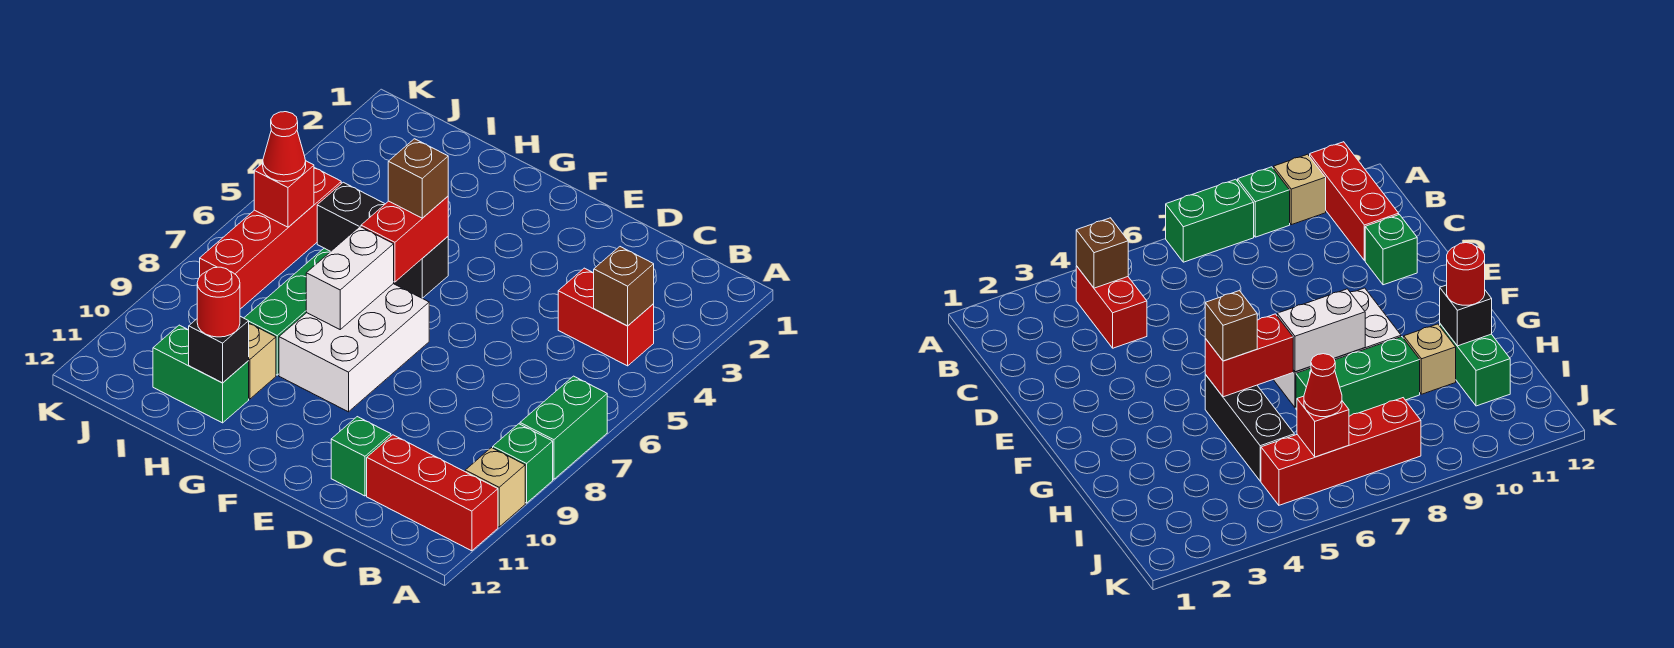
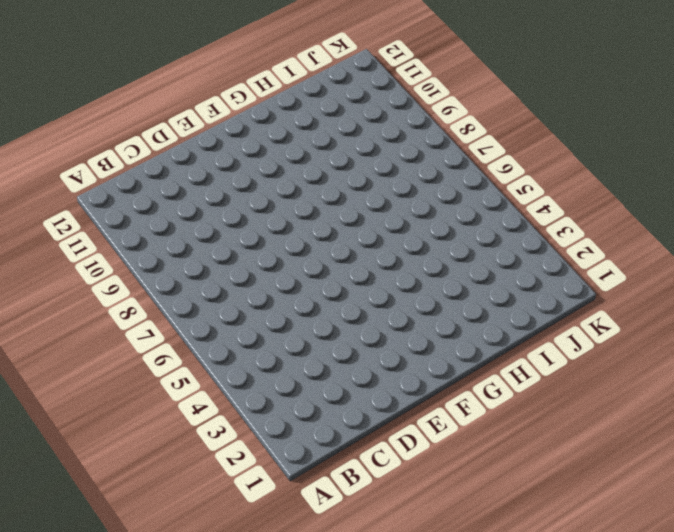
none -> green brick A7:A8 level 1
none -> green brick A9 level 1
none -> tan brick A10 level 1

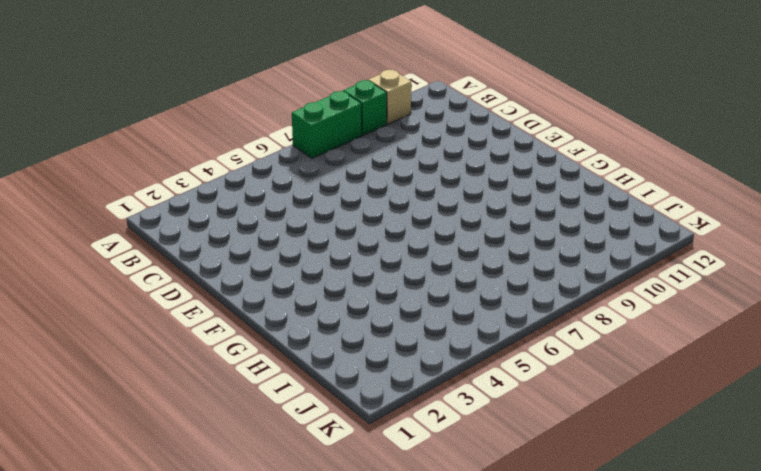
none -> red brick A11:C11 level 1
none -> red brick B4:C4 level 1
none -> green brick D11 level 1

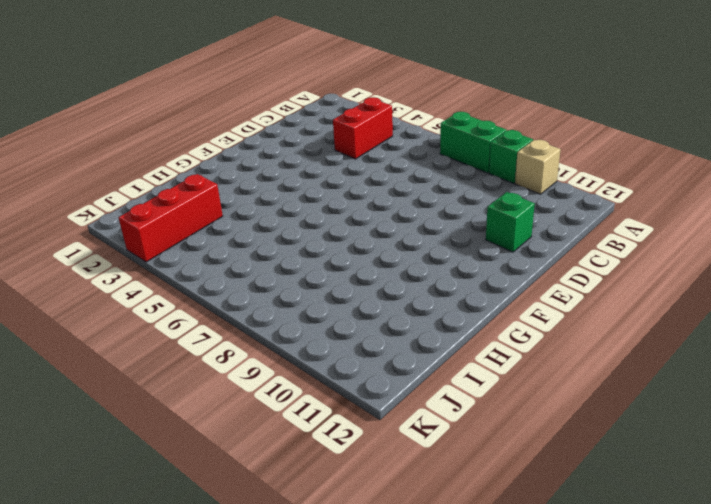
red brick I3:K3 level 1 -> red brick A11:C11 level 1
none -> white brick F7:G9 level 1
none -> black brick G5:I5 level 1
none -> green brick H7:H9 level 1

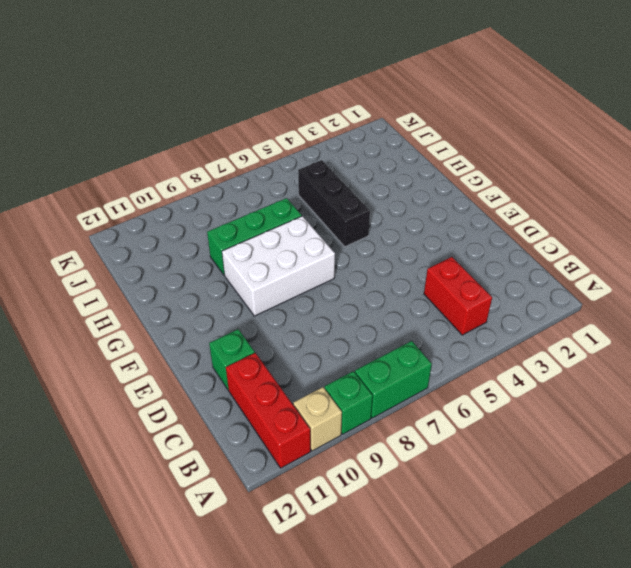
none -> tan brick H10 level 1
none -> green brick H11:I11 level 1
none -> red brick J5:J8 level 1

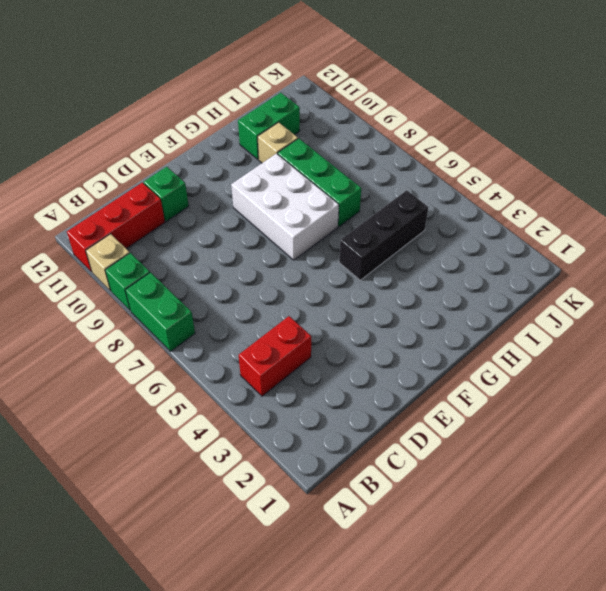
none -> red brick J5:J8 level 1
none -> brown brick B4 level 2
none -> red brick G5:G6 level 2

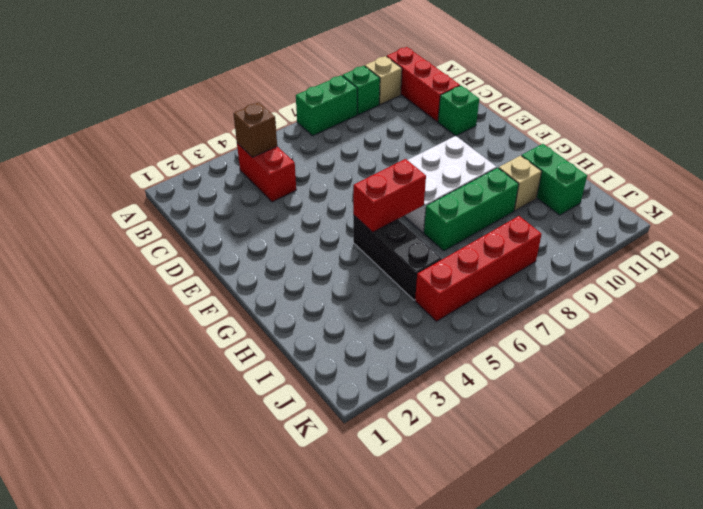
none -> white brick G7:G8 level 2
none -> black brick H11 level 2
none -> red brick J6 level 2

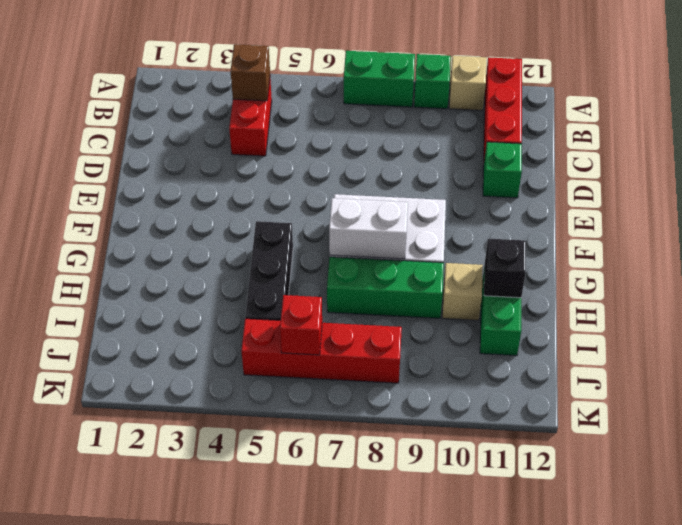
none -> red brick G5:G6 level 2
none -> brown brick G5 level 3
none -> red round brick H11 level 3

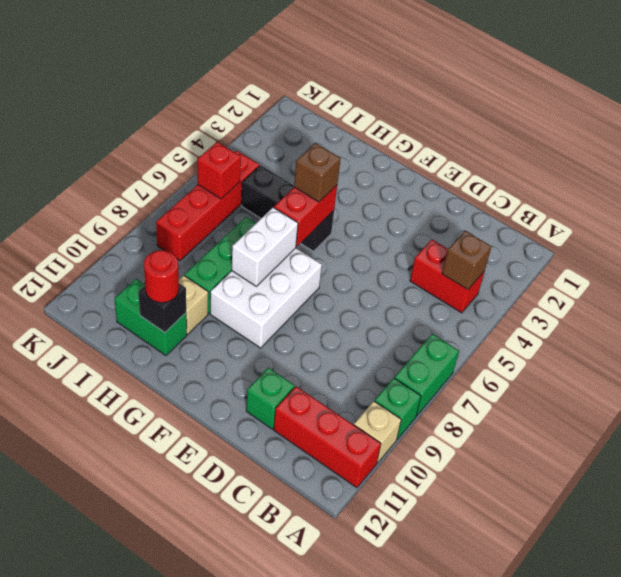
none -> red cone J6 level 3

